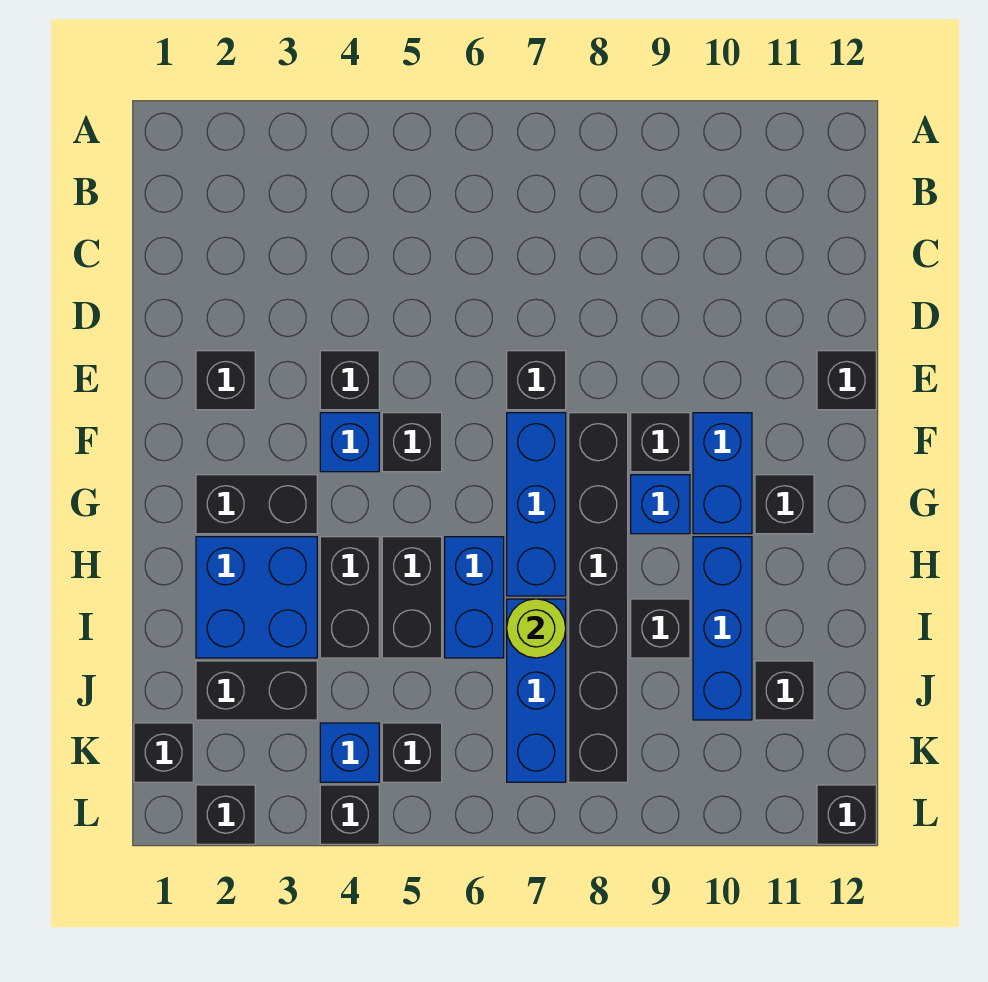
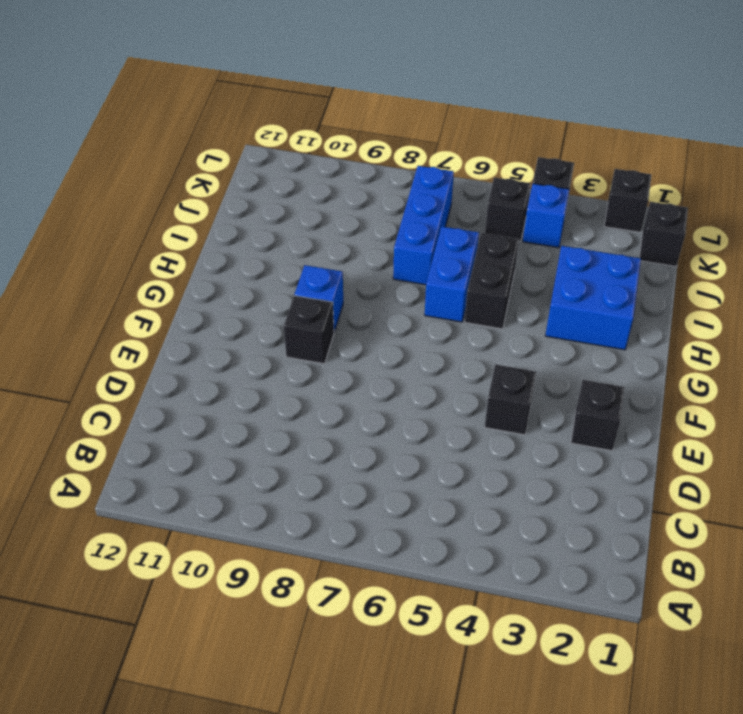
none -> black brick E7 level 1
none -> black brick E12 level 1
none -> blue brick F4 level 1

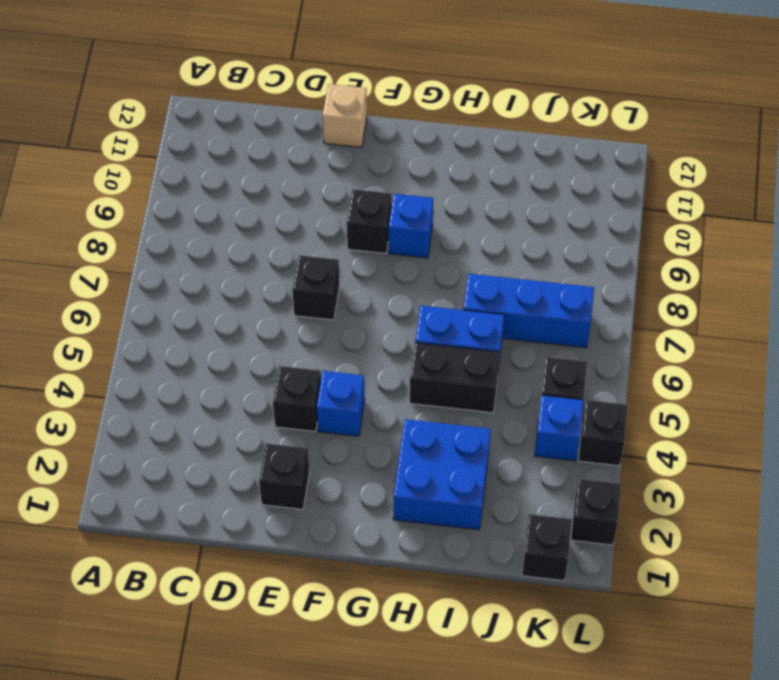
tan brick E12 level 1 -> black brick E12 level 1
none -> black brick F5 level 1
none -> blue brick F7:H7 level 1
none -> black brick F8:K8 level 1

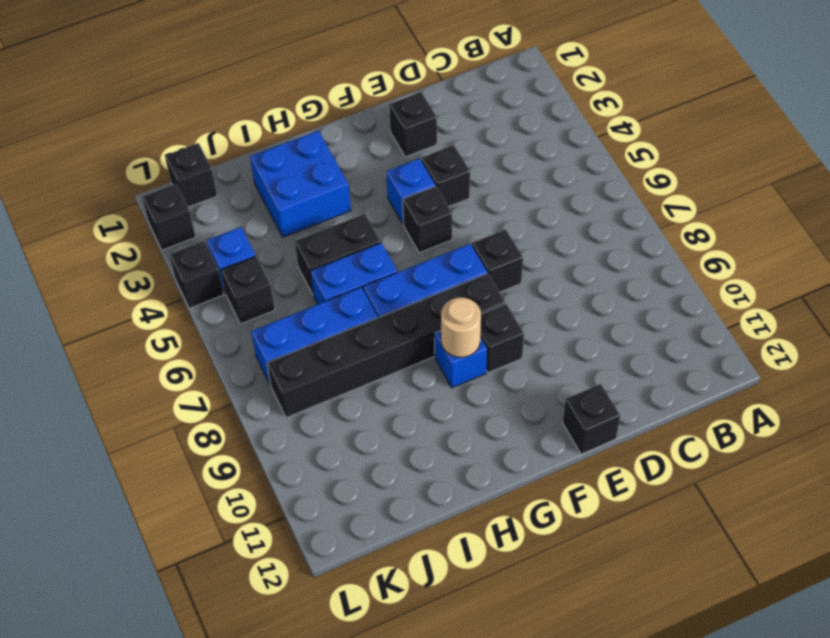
tan round brick G9 level 2 -> none
none -> blue brick F10:G10 level 1
none -> black brick G2:G3 level 1
none -> black brick G11 level 1

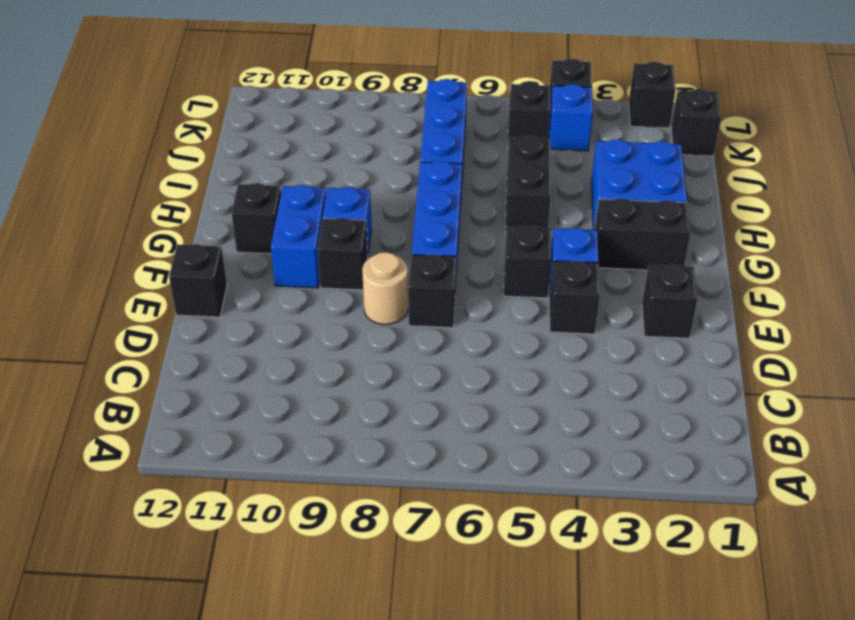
tan round brick E8 level 1 -> none
none -> black brick F8:K8 level 1
none -> black brick H4:I4 level 1
none -> blue brick H6:I6 level 1

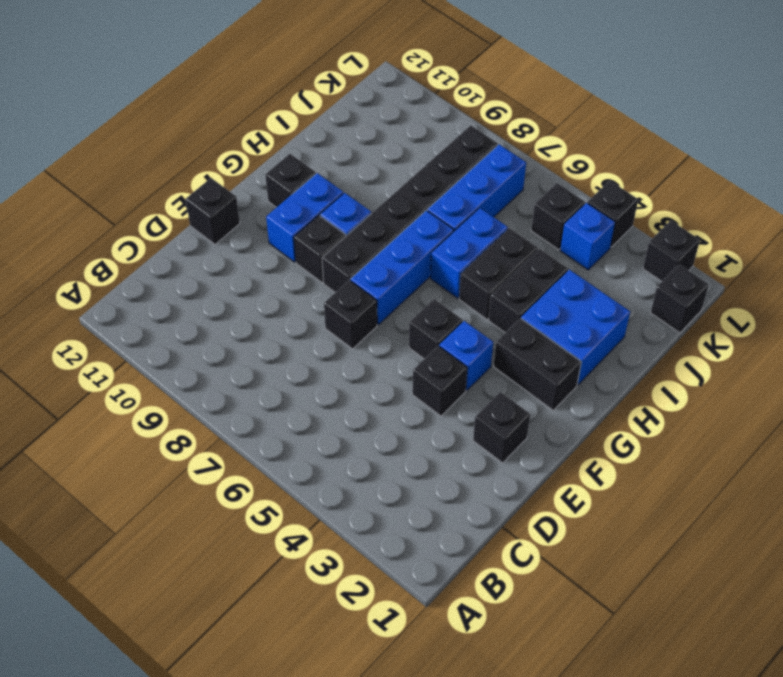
none -> blue brick H10:J10 level 1
none -> black brick I9 level 1
none -> black brick J2:J3 level 1

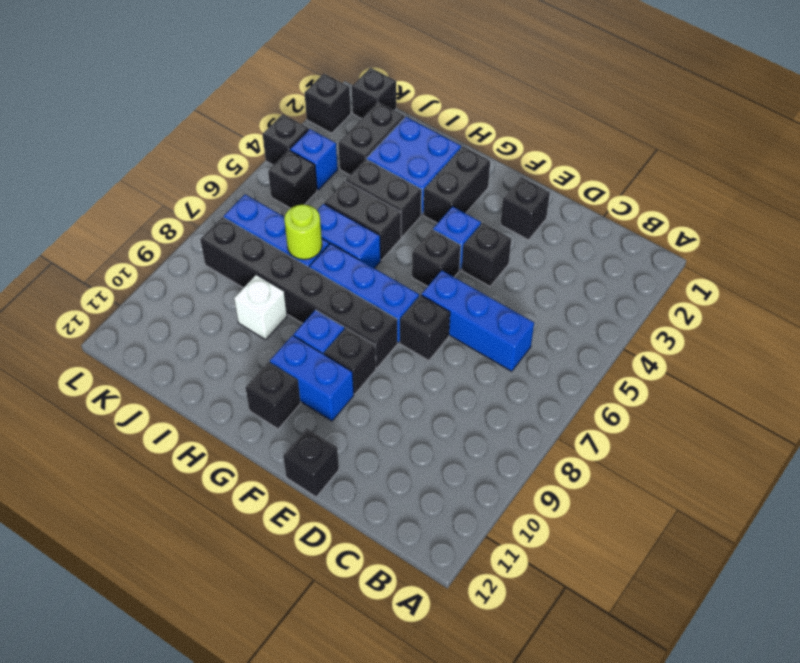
blue brick C6:E6 level 1 -> blue brick H10:J10 level 1
white brick I9 level 1 -> black brick I9 level 1
none -> black brick J11 level 1
none -> black brick L12 level 1

